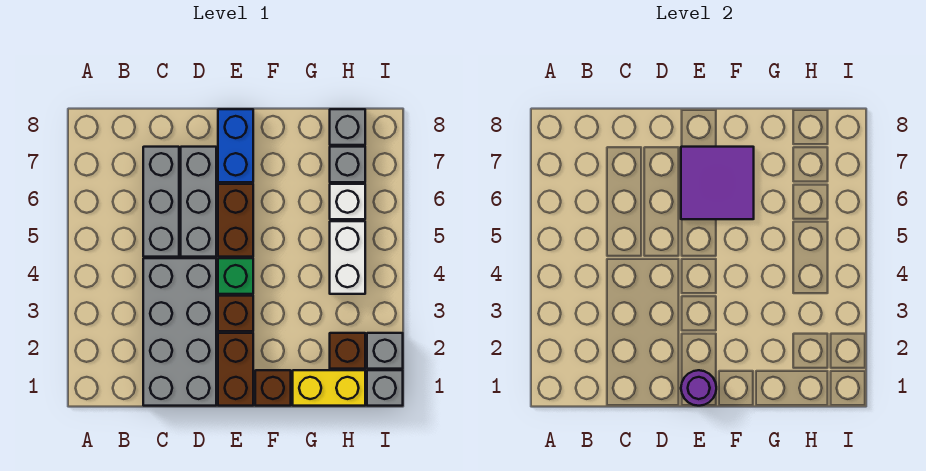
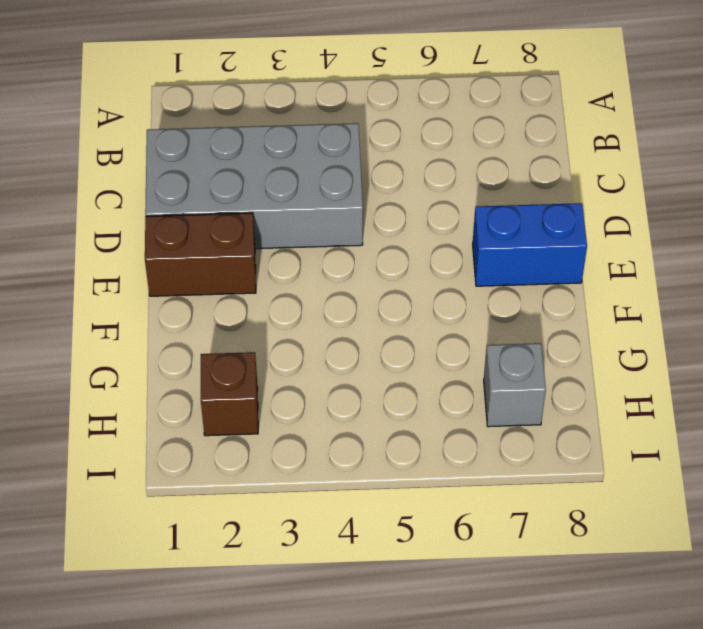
none -> grey brick C5:C7 level 1
none -> grey brick D5:D7 level 1
none -> brown brick E3 level 1

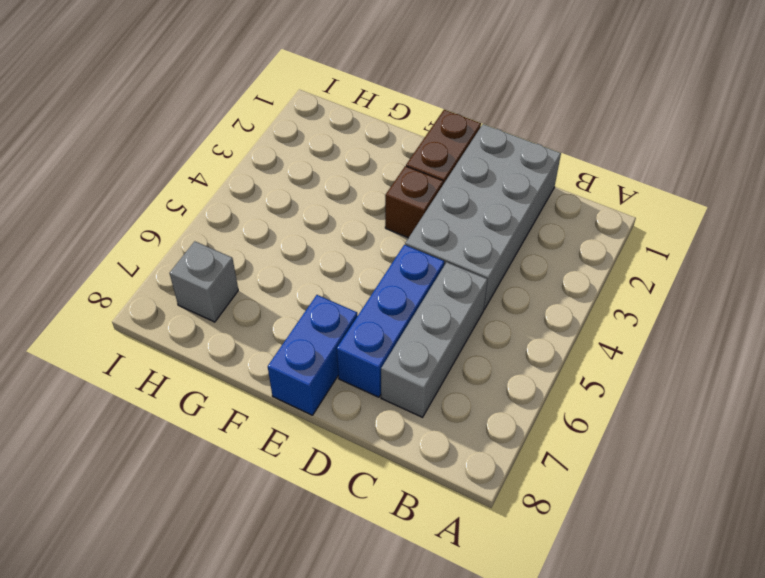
blue brick D5:D7 level 1 -> grey brick D5:D7 level 1
none -> green brick E4 level 1
none -> brown brick E5:E6 level 1
none -> brown brick F1 level 1

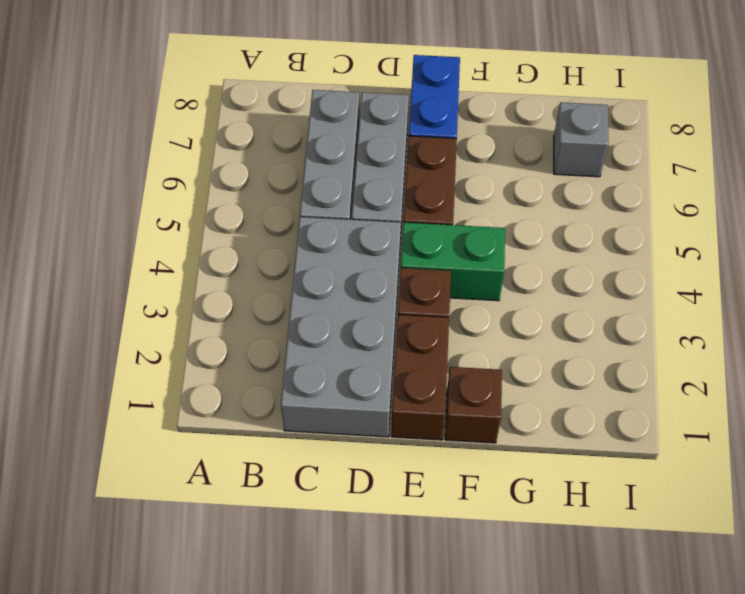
green brick E4:F4 level 1 -> green brick E4 level 1
none -> yellow brick G1:H1 level 1
none -> brown brick H2 level 1
none -> white brick H4:H5 level 1

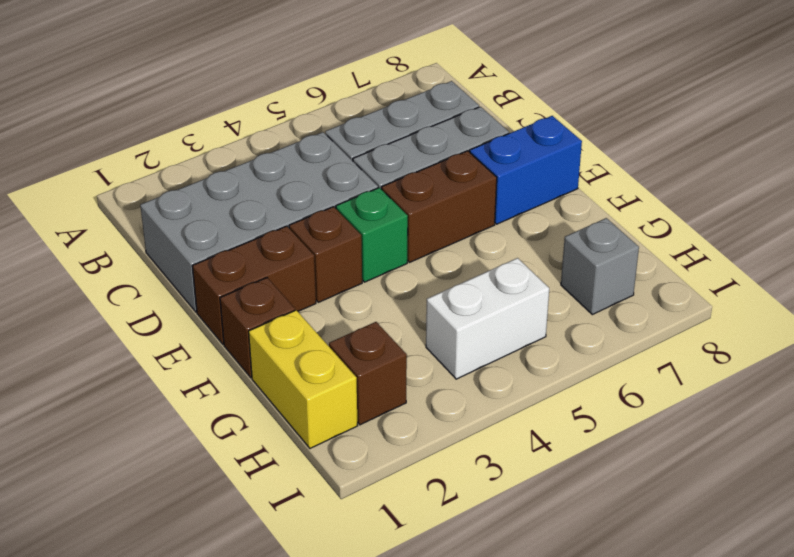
none -> white brick H6 level 1
none -> grey brick H8 level 1
none -> grey brick I1 level 1

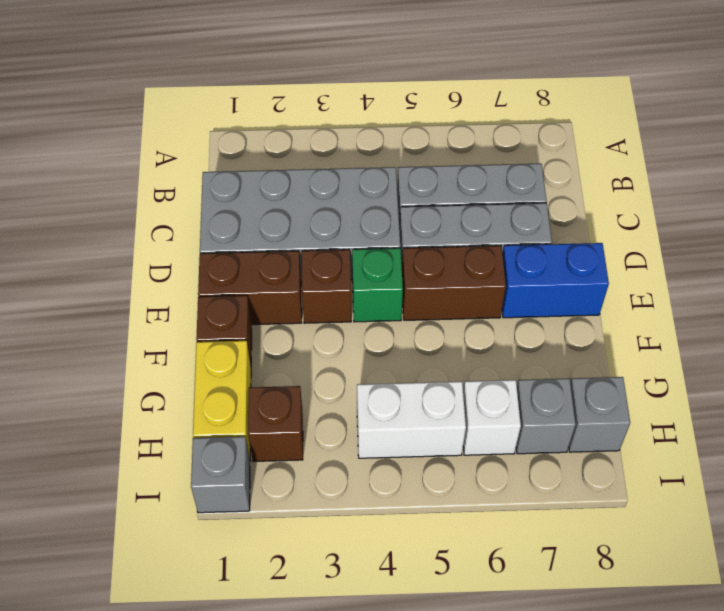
none -> grey brick I2 level 1
none -> purple round brick E1 level 2
none -> purple tile E6:F7 level 2

